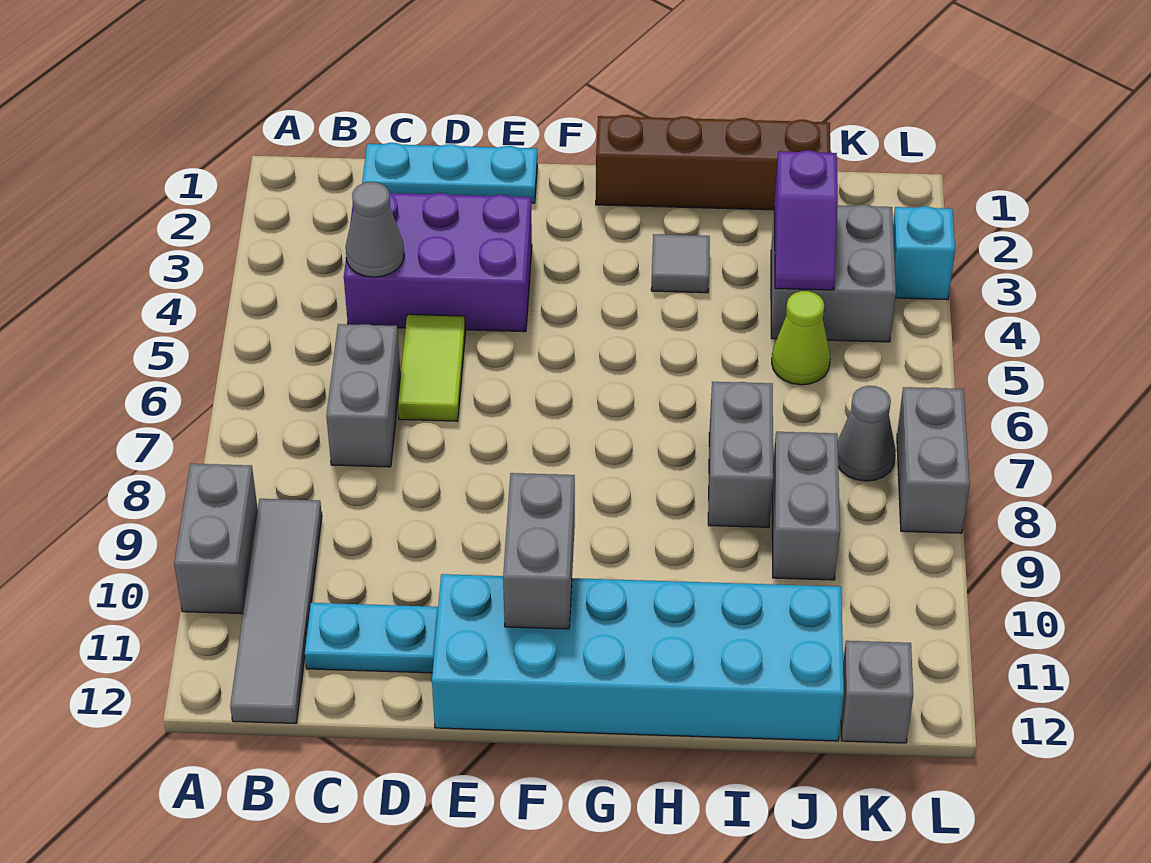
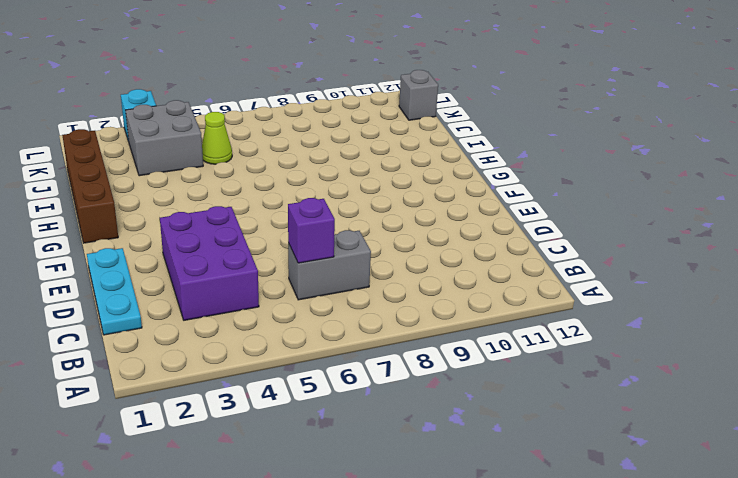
purple brick C6 level 2 -> none
none -> grey brick A9:A10 level 1
none -> grey tile B9:B12 level 1
none -> cyan plate C11:D11 level 1

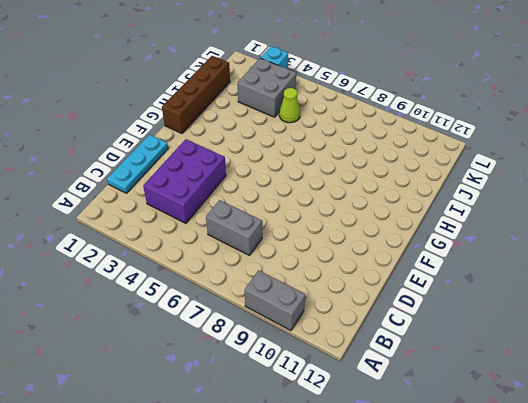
none -> grey tile B9:B12 level 1
none -> cyan plate C11:D11 level 1
none -> lime tile D5:D6 level 1

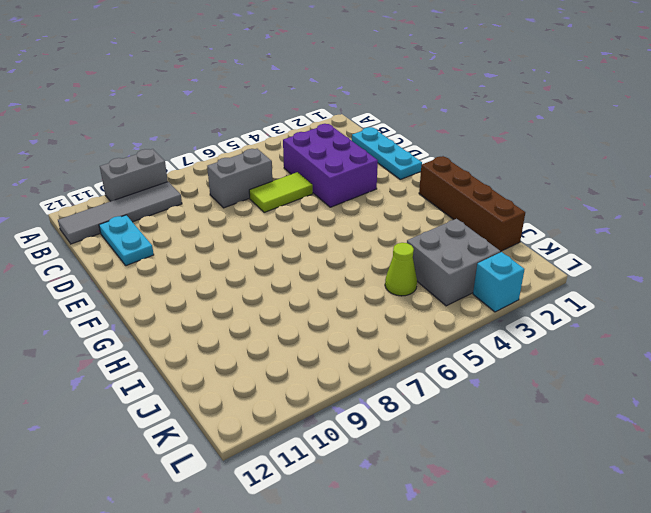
none -> cyan brick E11:J12 level 1
none -> grey tile H3 level 1
none -> grey brick I7:I8 level 1

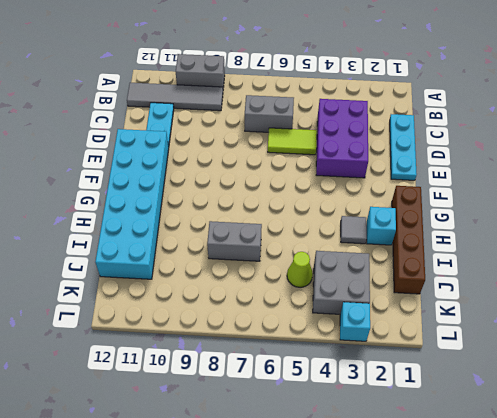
cyan brick H2 level 1 -> none
none -> grey brick J8:J9 level 1
none -> grey cone K7 level 1
none -> grey brick K12 level 1

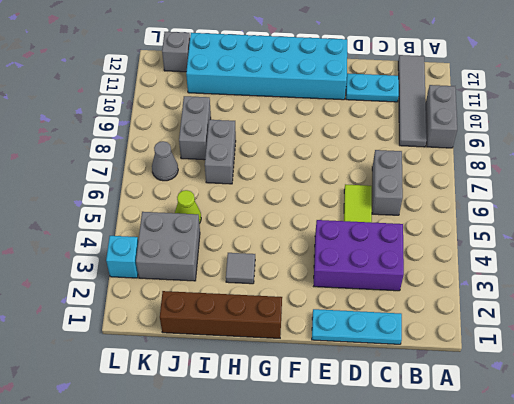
none -> grey brick L7:L8 level 1
none -> grey cone C4 level 2
none -> grey brick F10:F11 level 2

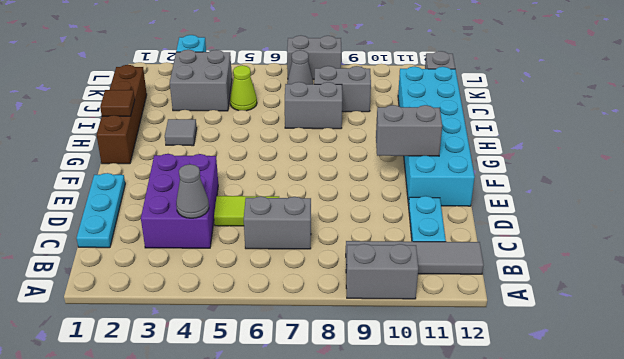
brown tile H1 level 2 -> none
none -> purple slope J3:J4 level 2 top 3

